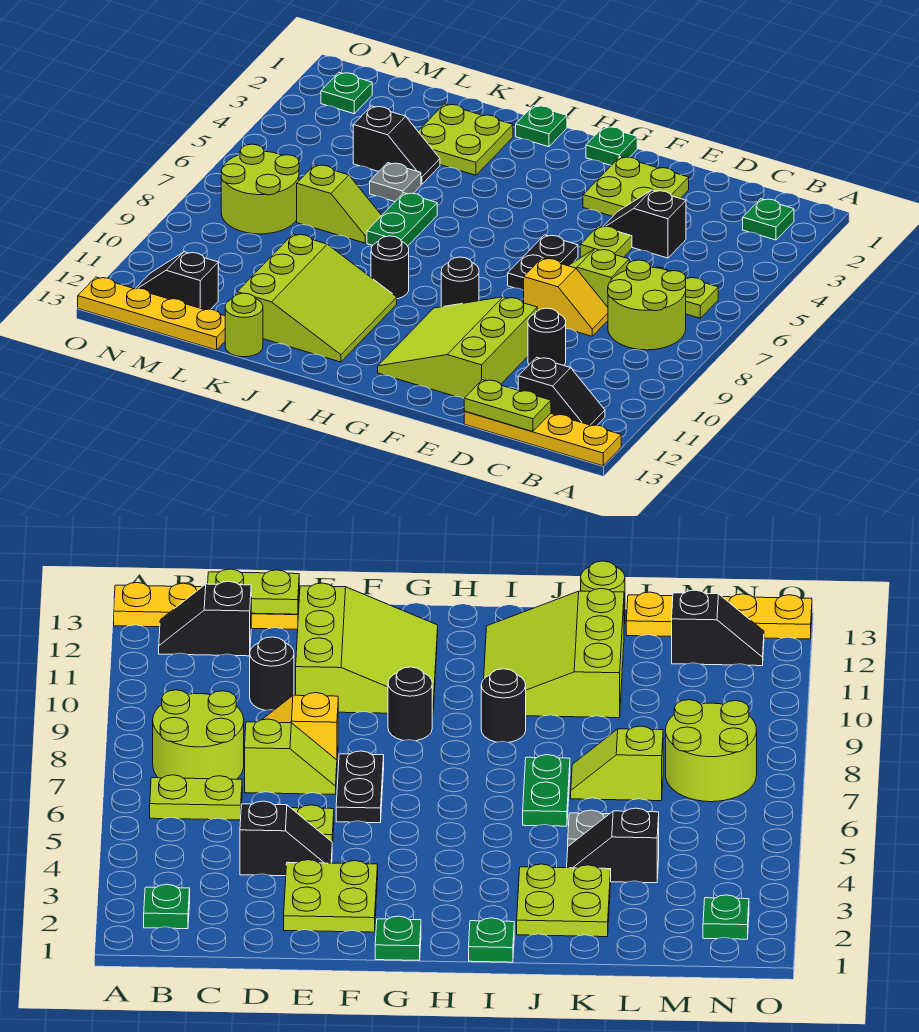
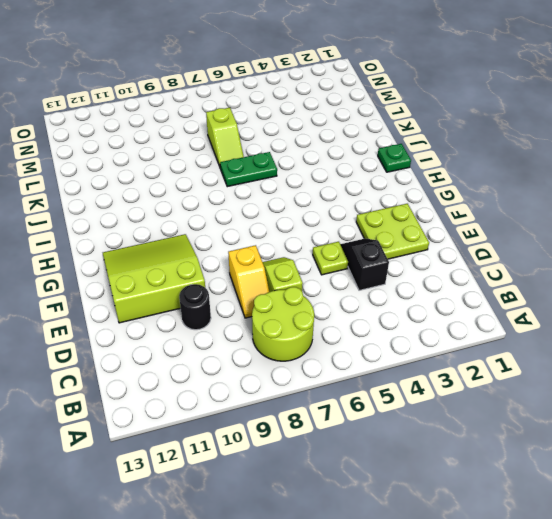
none -> yellow plate A13:D13 level 1
none -> green plate B2 level 1
none -> lime plate B6:C6 level 1

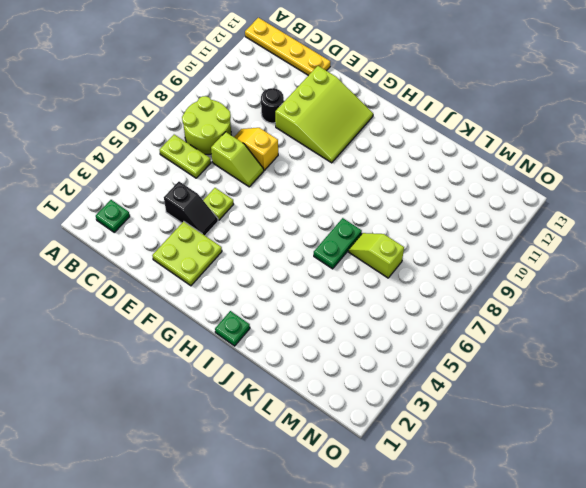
none -> black slope B12:C12 level 1 top C
none -> black plate F6:F7 level 1
none -> green plate G1 level 1

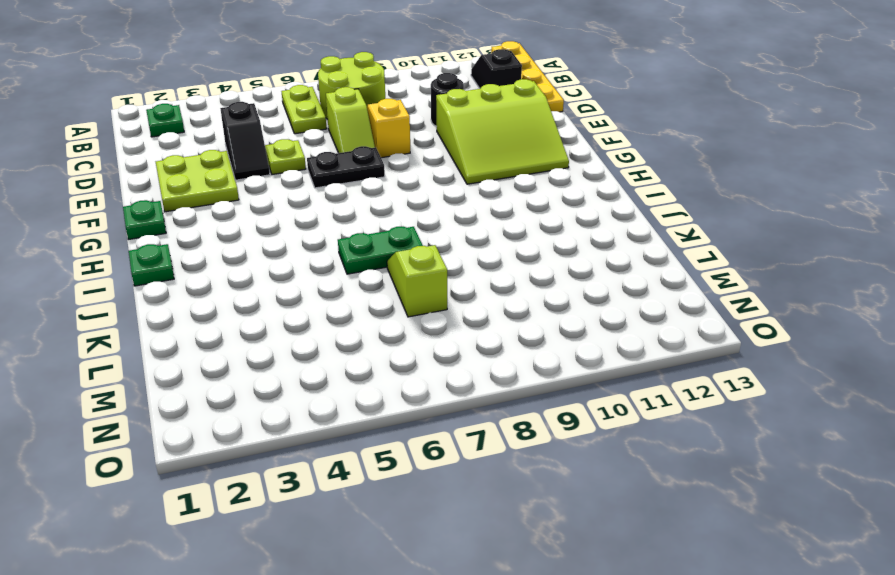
none -> black round brick G9 level 1
none -> black round brick I9 level 1
none -> lime slope I10:K12 level 1 top K

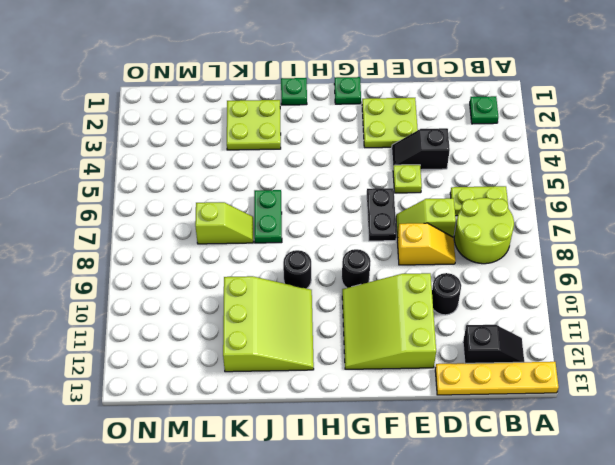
none -> black slope K4:L4 level 1 top L
none -> grey plate K5 level 1
none -> lime round brick K13 level 1

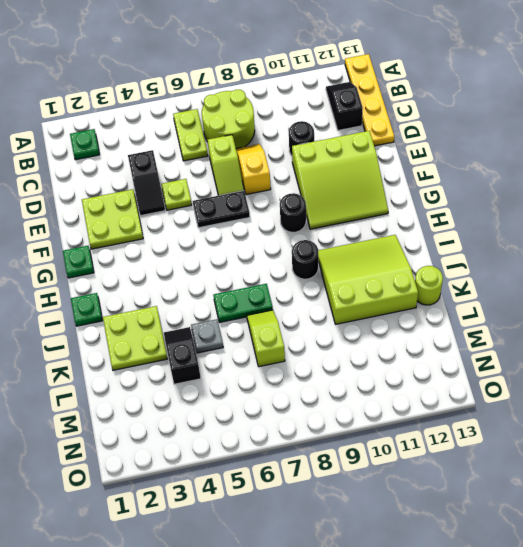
none -> yellow plate L13:O13 level 1
none -> lime round brick M7:N8 level 1
none -> black slope M12:N12 level 1 top M

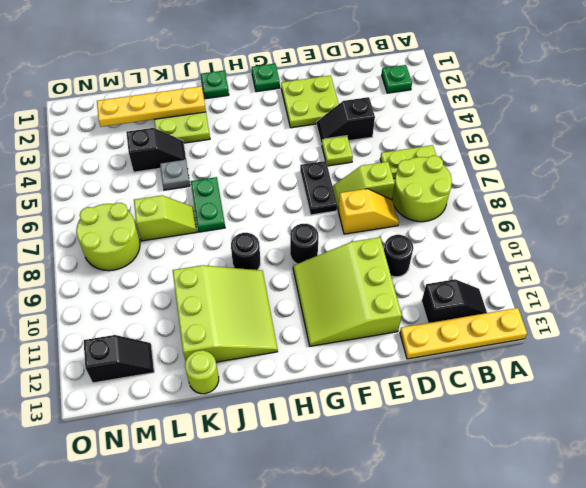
yellow plate J2:M2 level 2 -> yellow plate L13:O13 level 1
black slope M12:N12 level 1 top N -> black slope M12:N12 level 1 top M
none -> green plate N2 level 1
none -> lime plate C13:D13 level 2

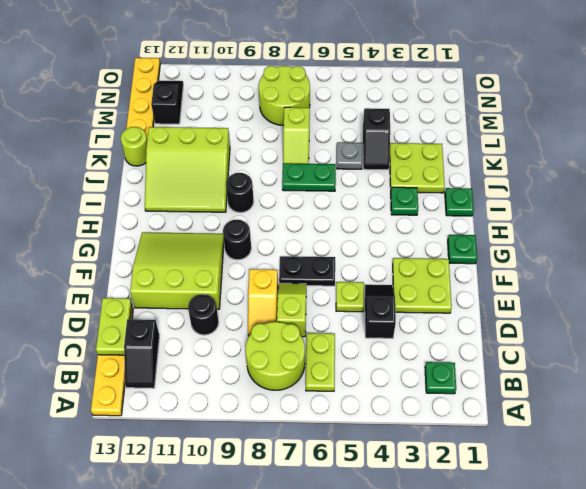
green plate I3 level 1 -> green plate N2 level 1

